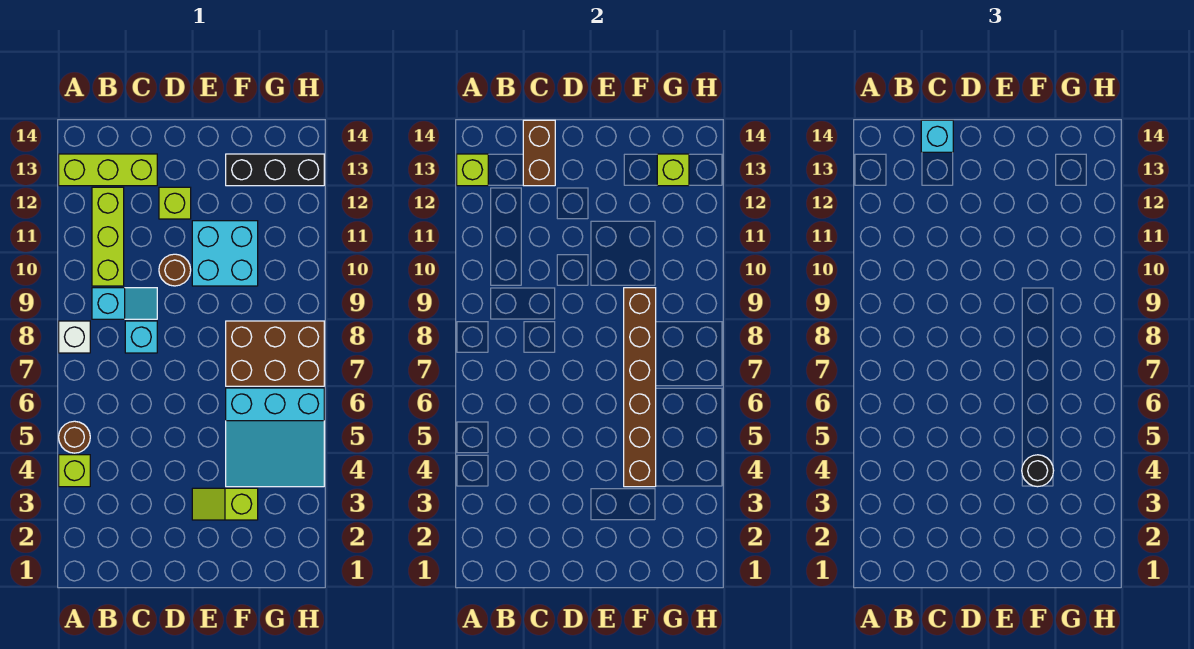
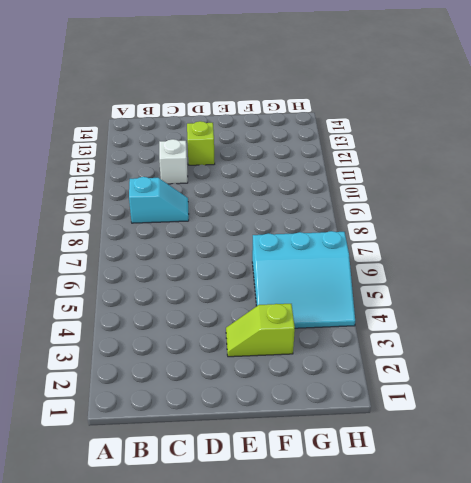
white brick C11 level 1 -> white brick A8 level 1
none -> lime brick A4 level 1
none -> brown round brick A5 level 1
none -> lime brick A13:C13 level 1

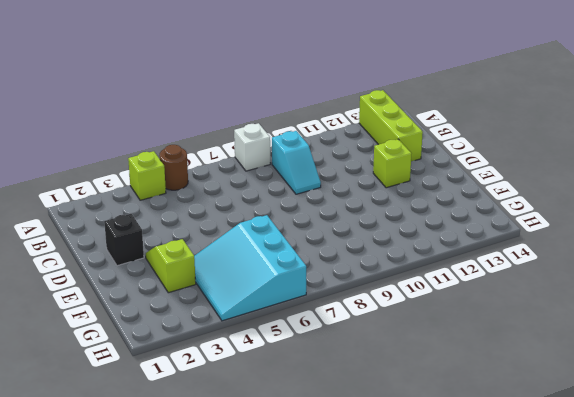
black brick D2 level 1 -> none
none -> lime brick B10:B12 level 1
none -> cyan brick C8 level 1
none -> brown round brick D10 level 1

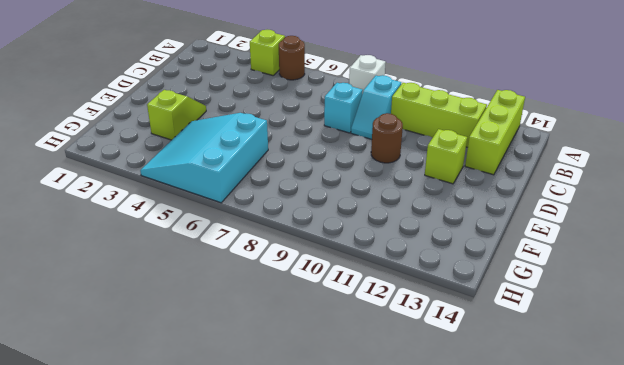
none -> cyan brick E10:F11 level 1
none -> brown brick F7:H8 level 1
none -> black brick F13:H13 level 1

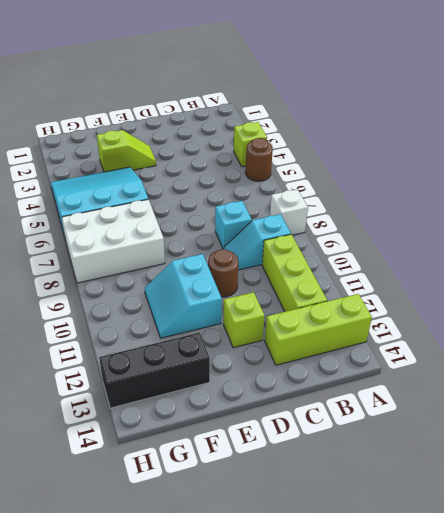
cyan slope E10:F11 level 1 top E -> cyan brick E10:F11 level 1
white brick F7:H8 level 1 -> brown brick F7:H8 level 1
none -> lime brick A13 level 2
none -> brown brick C13:C14 level 2
none -> brown brick F4:F9 level 2

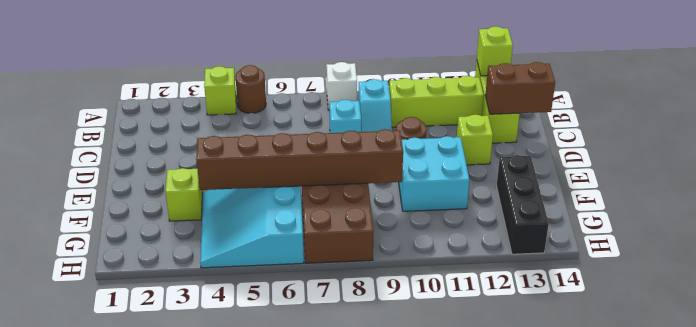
none -> lime brick G13 level 2
none -> cyan brick C14 level 3
none -> black round brick F4 level 3

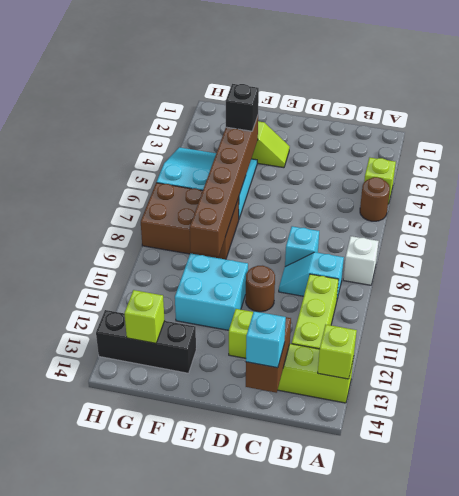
black brick F4 level 3 -> black round brick F4 level 3

